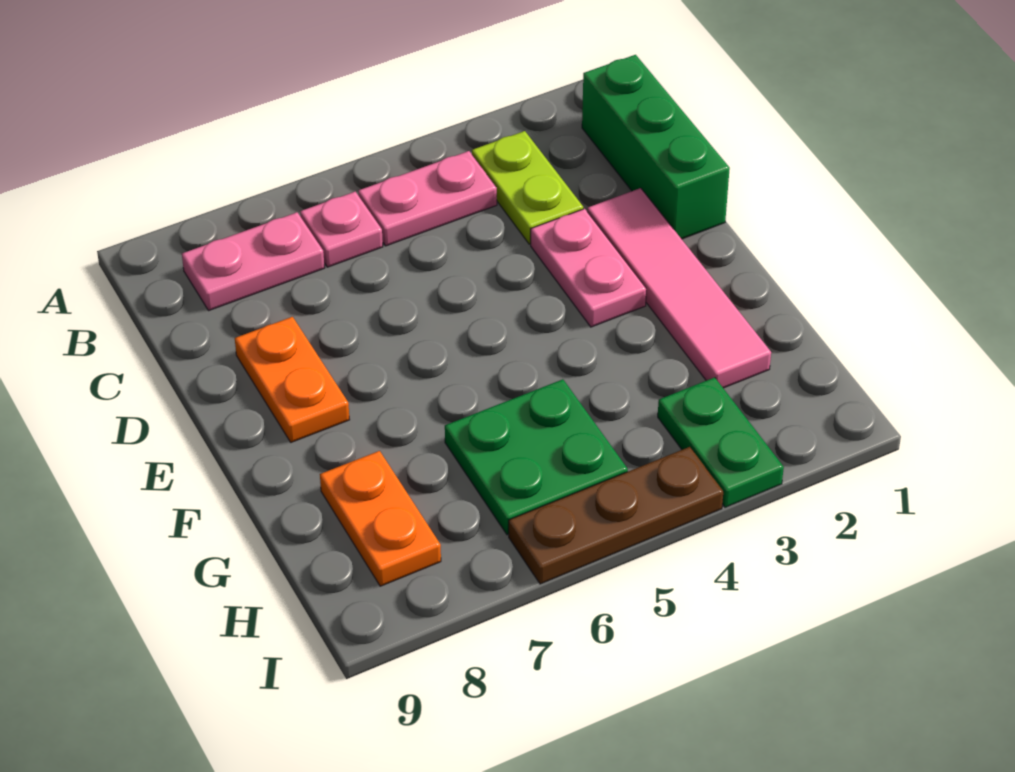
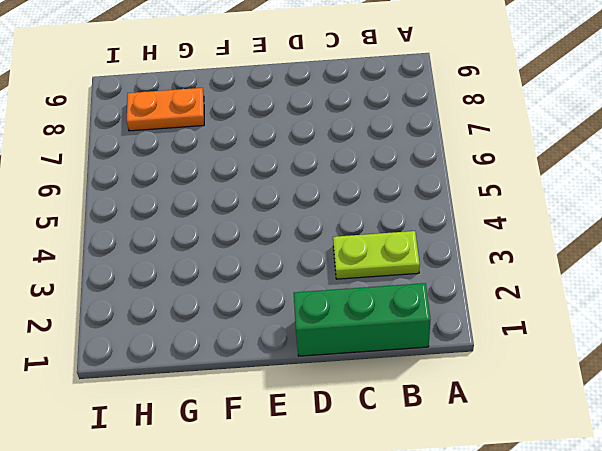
none -> pink plate B4:B5 level 1
none -> pink plate B6 level 1
none -> pink plate B7:B8 level 1

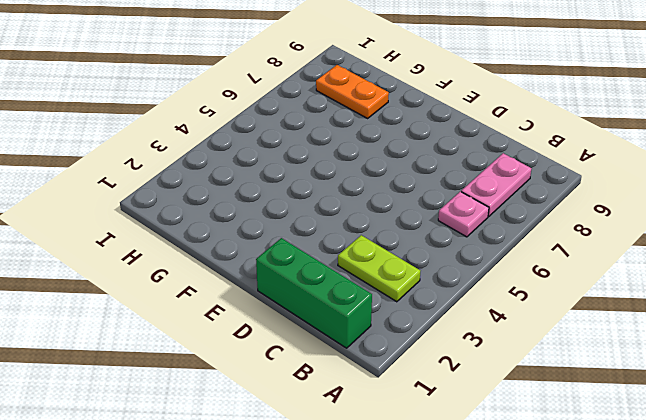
none -> pink plate B4:B5 level 1
none -> pink tile D2:G2 level 1
none -> pink plate D3:E3 level 1

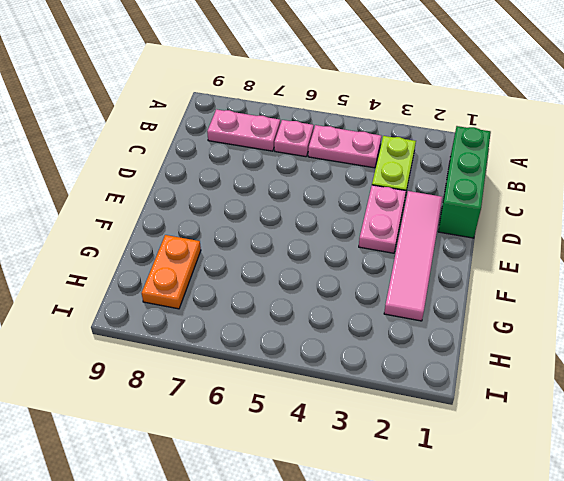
none -> orange plate D8:E8 level 1
none -> green plate G5:H6 level 1
none -> green plate H3:I3 level 1

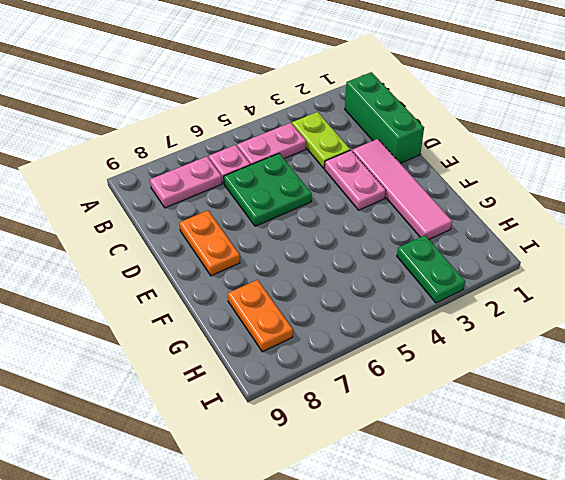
green plate C5:D6 level 1 -> green plate G5:H6 level 1
none -> brown plate I4:I6 level 1

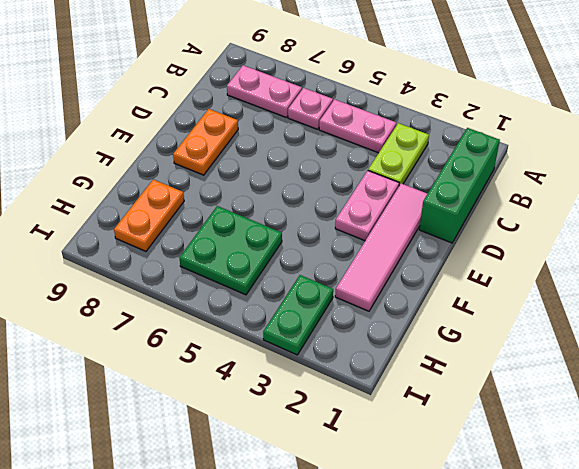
none -> brown plate I4:I6 level 1

